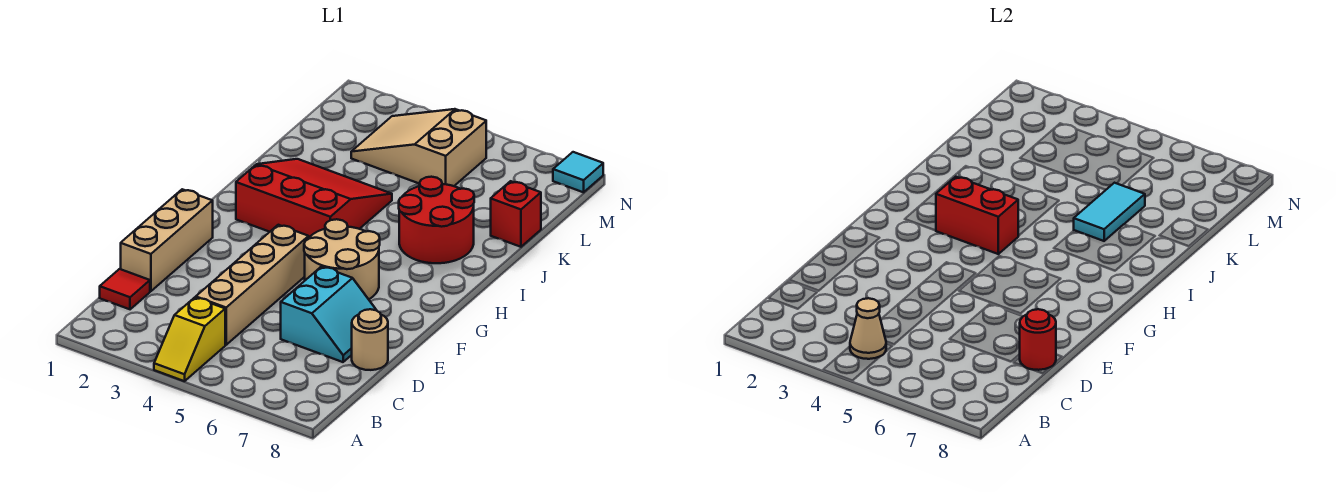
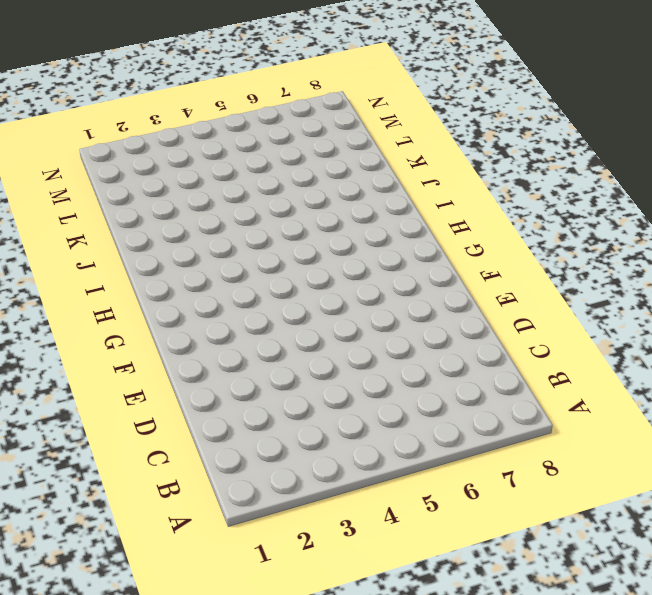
none -> yellow slope A4:B4 level 1 top B
none -> red tile C1 level 1
none -> tan brick C4:F4 level 1

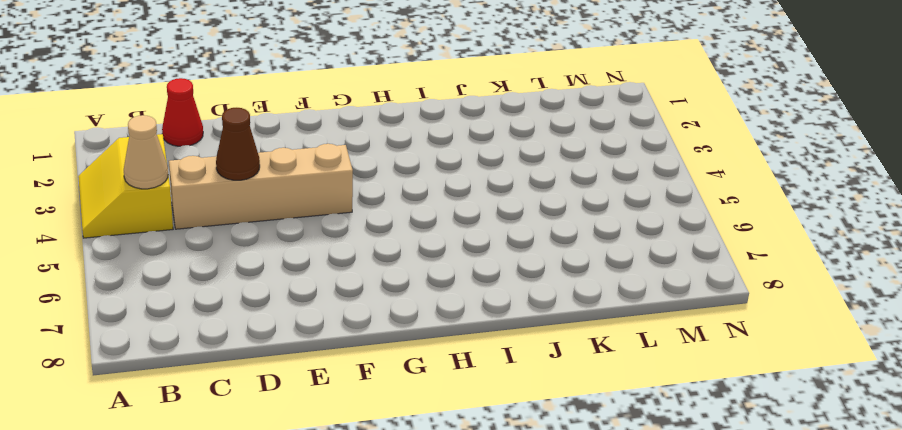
yellow slope A3:B4 level 1 top B -> yellow slope A4:B4 level 1 top B
red cone C1 level 1 -> red tile C1 level 1
brown cone D4 level 2 -> none
none -> tan brick D1:F1 level 1
none -> cyan slope D6:E7 level 1 top 6
none -> tan round brick D8 level 1

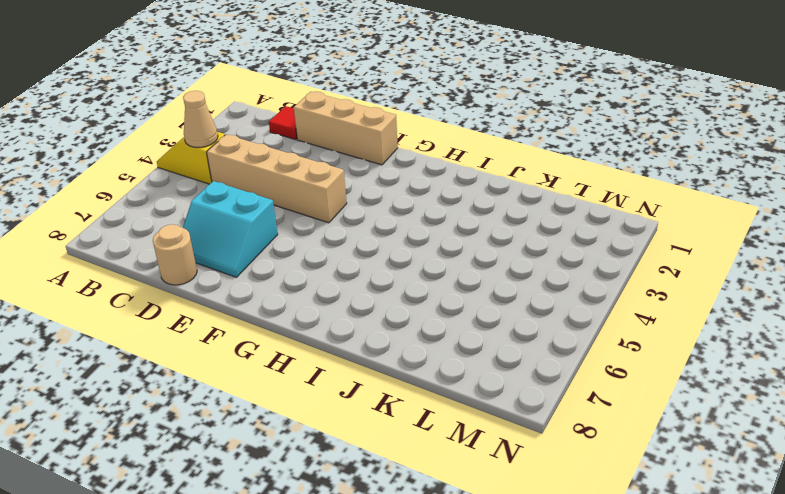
none -> tan round brick F5:G6 level 1
none -> red slope H2:J4 level 1 top H
none -> red round brick I6:J7 level 1

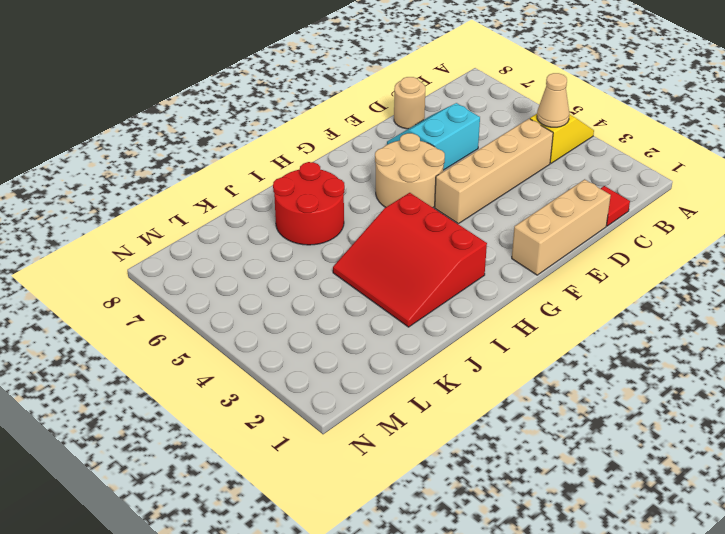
none -> red brick K8 level 1
none -> tan slope L3:M5 level 1 top 5
none -> cyan tile N8 level 1

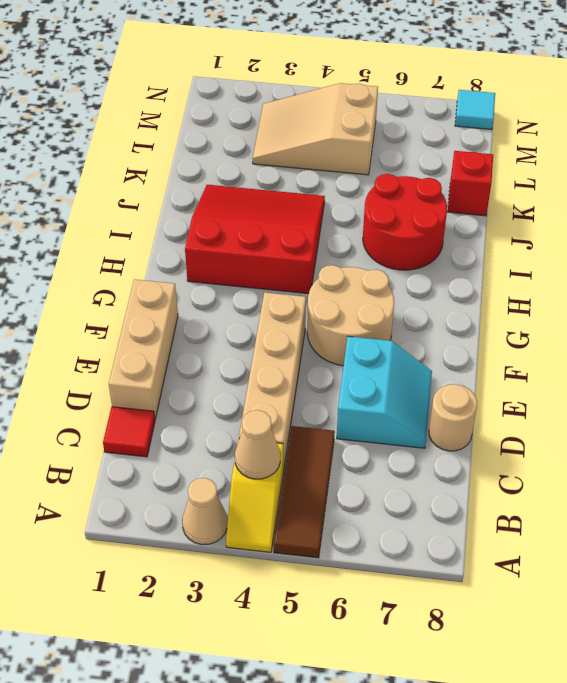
tan cone A3 level 1 -> none
brown tile A5:C5 level 1 -> none
none -> red round brick D8 level 2
none -> red brick H3:H4 level 2
none -> cyan tile J6:K6 level 2

